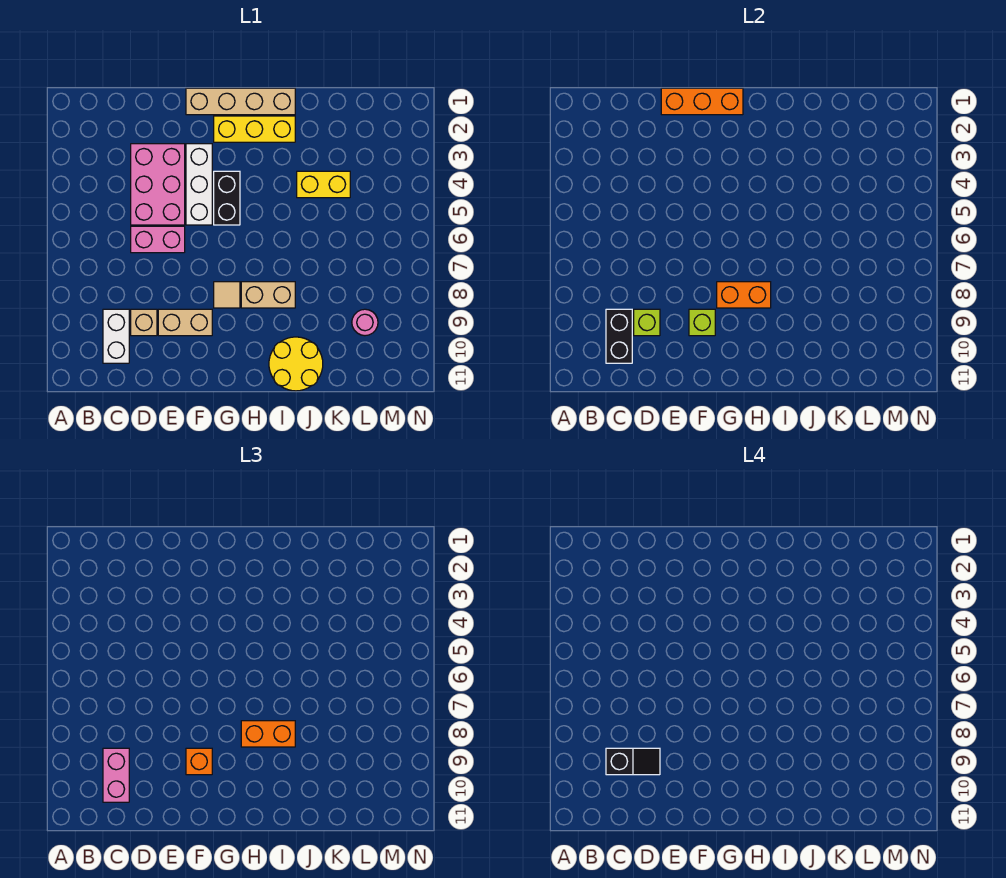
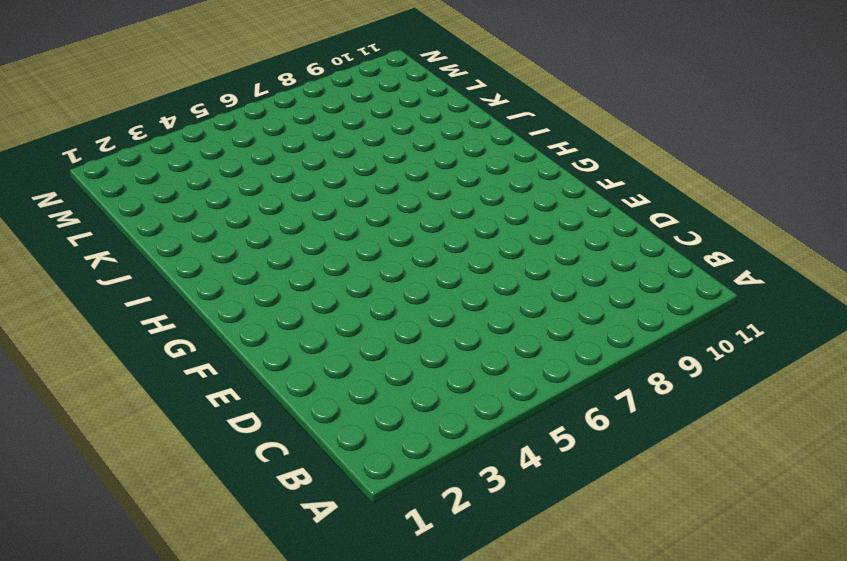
none -> white brick C9:C10 level 1
none -> pink brick D3:E5 level 1
none -> pink brick D6:E6 level 1

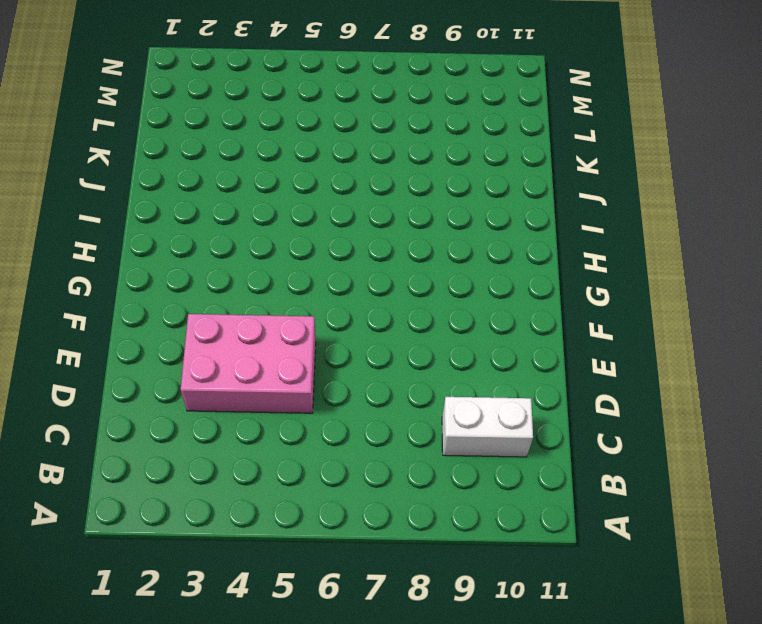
none -> pink brick D6:E6 level 1
none -> tan brick D9 level 1
none -> tan brick E9:F9 level 1

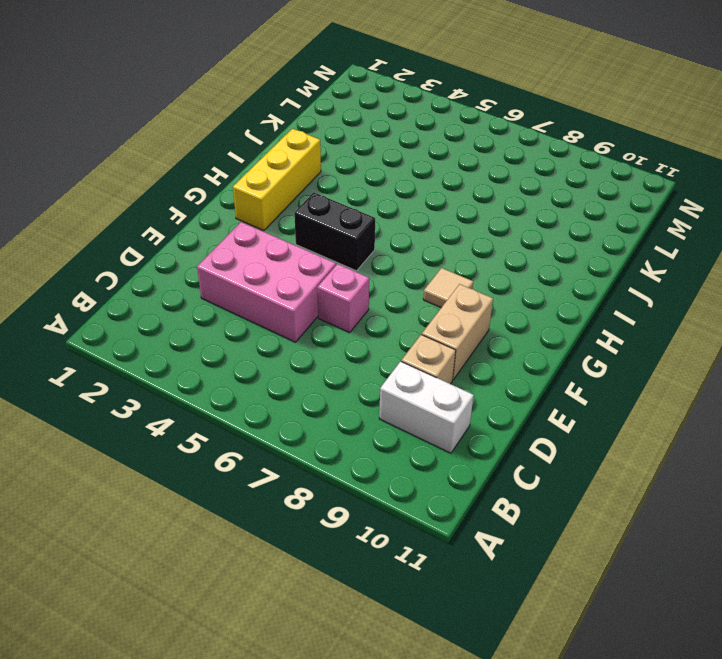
pink brick E6 level 1 -> pink brick D6:E6 level 1
none -> tan brick F1:I1 level 1
none -> white brick F3:F5 level 1
none -> tan brick H8:I8 level 1

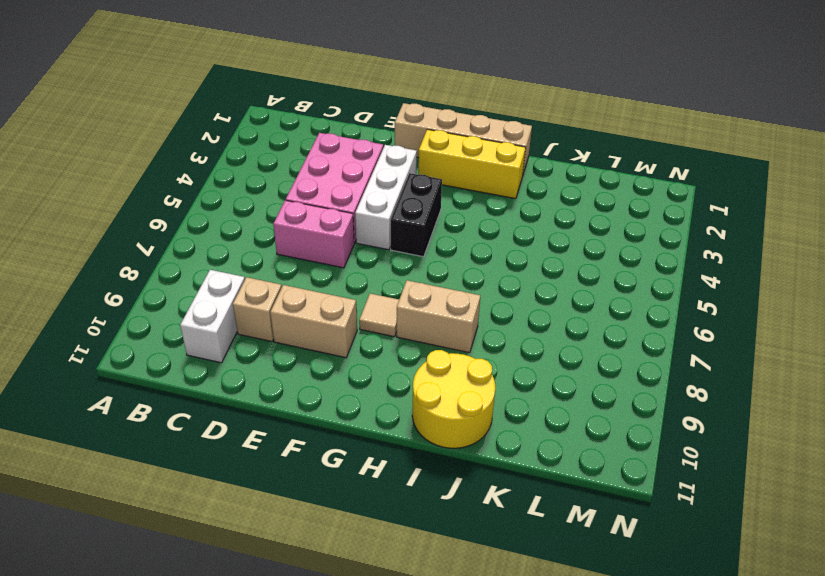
none -> yellow brick J4:K4 level 1
none -> pink round brick L9 level 1
none -> black brick C9:C10 level 2

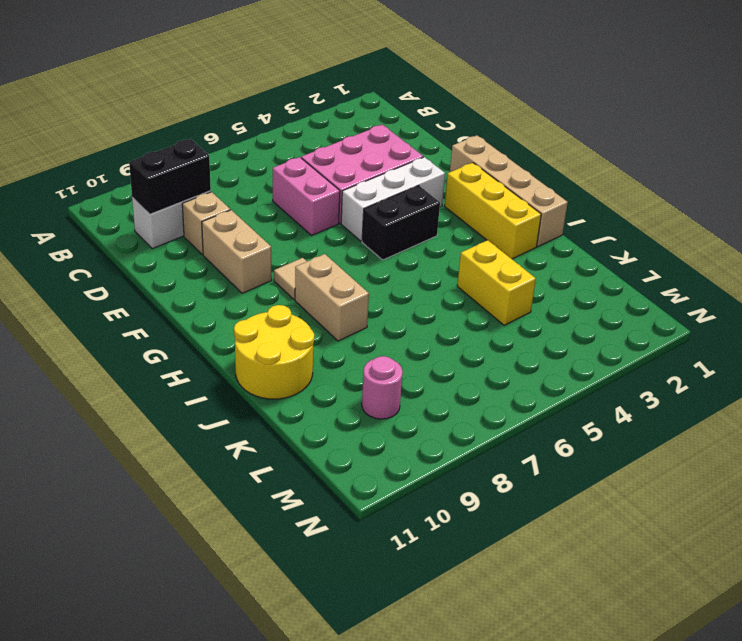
none -> lime brick D9 level 2
none -> orange brick E1:G1 level 2
none -> lime brick F9 level 2

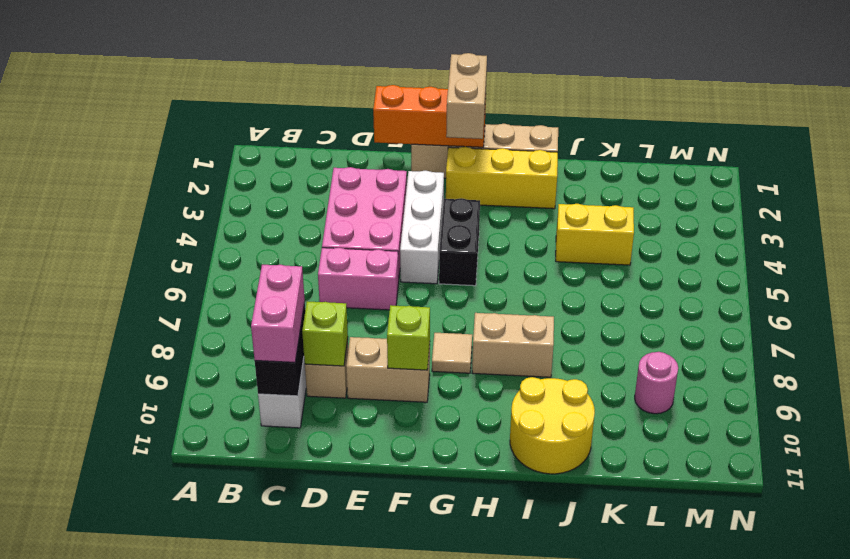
tan brick G1:G2 level 3 -> none
none -> orange brick G8:H8 level 2
none -> orange brick F9 level 3
none -> orange brick H8:I8 level 3

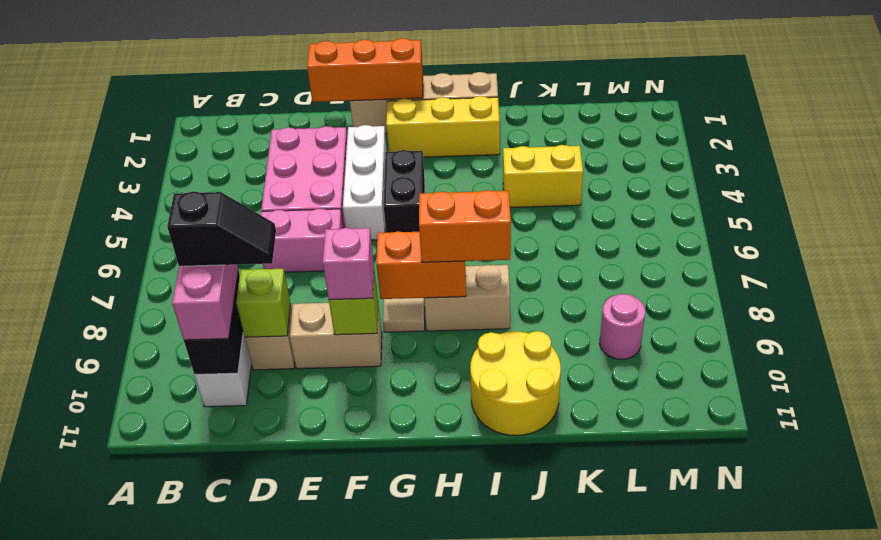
pink brick F9 level 3 -> orange brick F9 level 3

